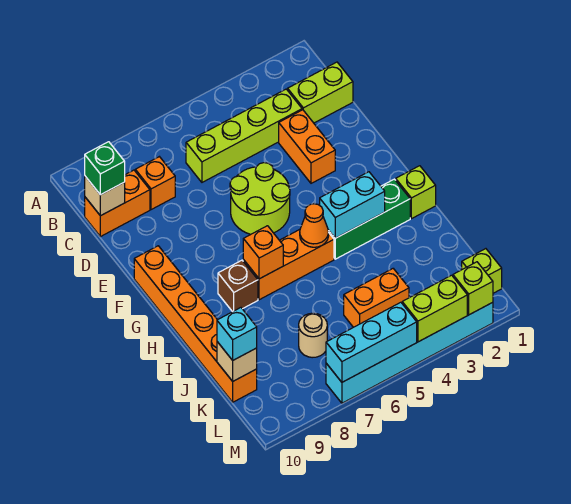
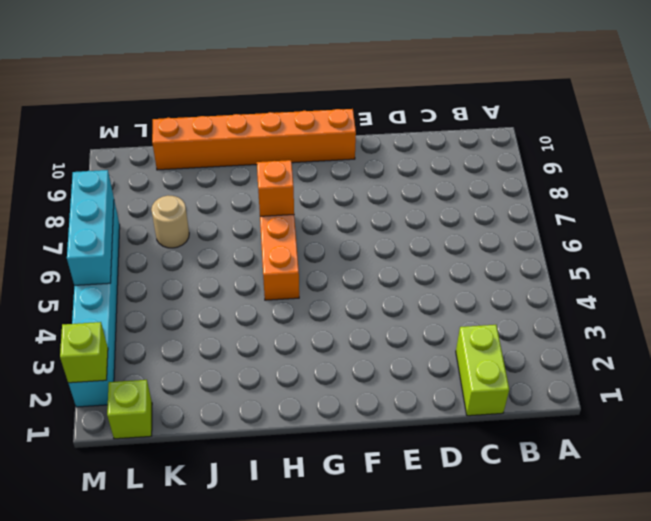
none -> lime brick C3:C6 level 1
none -> orange brick C8 level 1
none -> orange brick C9:C10 level 1

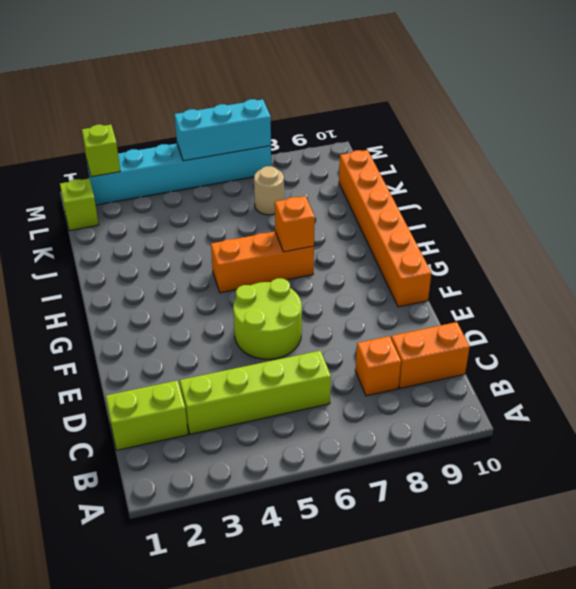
none -> orange brick D3:E3 level 1
none -> lime brick H1 level 1
none -> green brick H2:H4 level 1

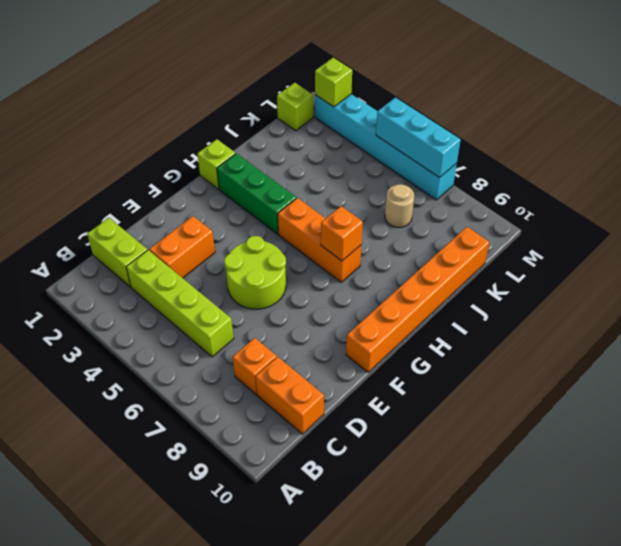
none -> brown brick H8 level 1
none -> orange brick K4:K5 level 1
none -> tan brick C10 level 2

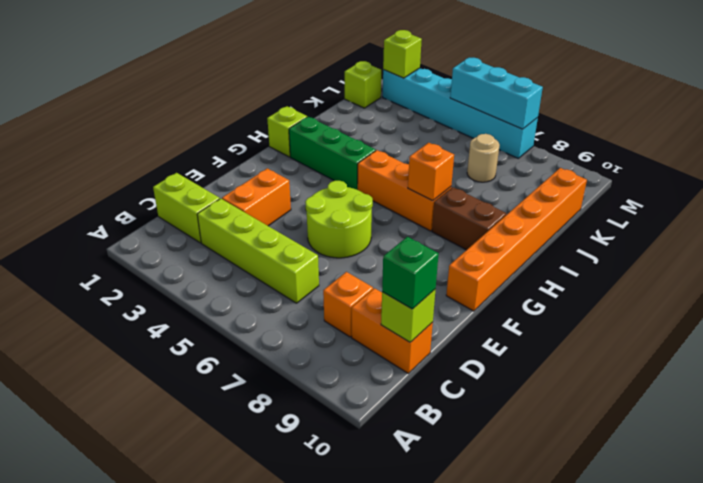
lime brick C10 level 2 -> tan brick C10 level 2
brown brick H8:H9 level 1 -> brown brick H8 level 1
none -> orange brick K4:K5 level 1
none -> cyan brick H3:H4 level 2
none -> orange cone H5 level 2

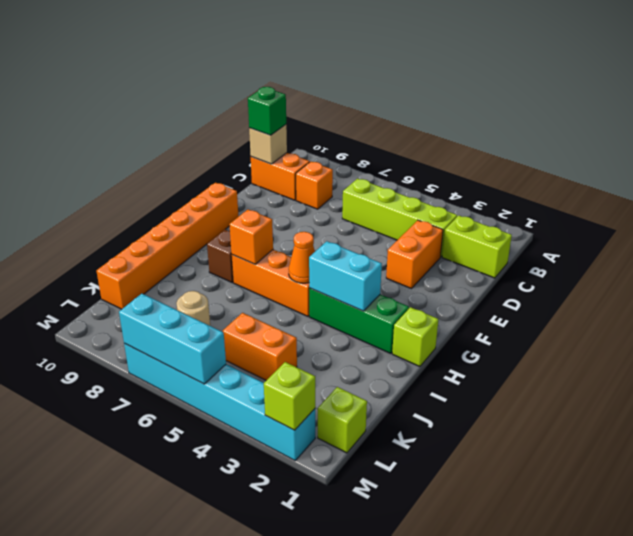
none -> lime round brick E5:F6 level 1
none -> tan brick K10 level 2
none -> lime brick M3:M4 level 2

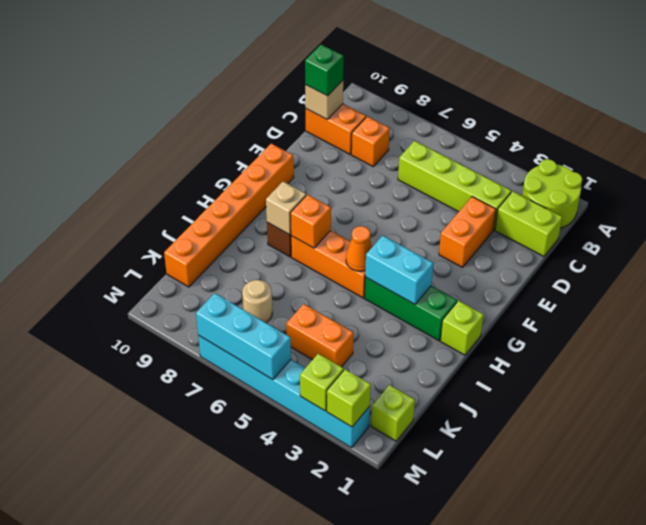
lime round brick A1:B2 level 1 -> lime round brick E5:F6 level 1
tan brick H8 level 2 -> tan brick K10 level 2
lime brick M3 level 2 -> lime brick M3:M4 level 2
none -> cyan brick K10 level 3

